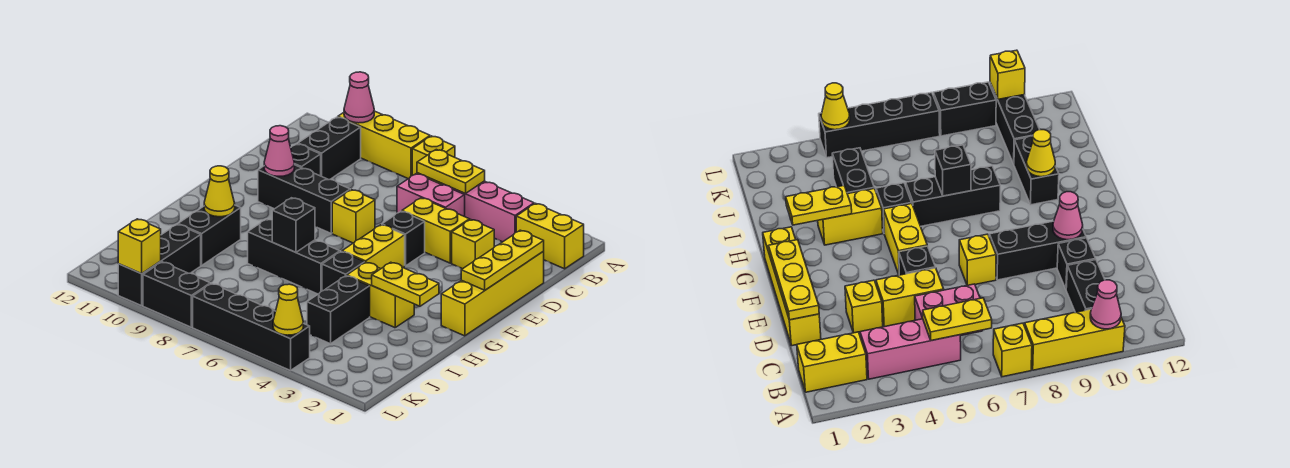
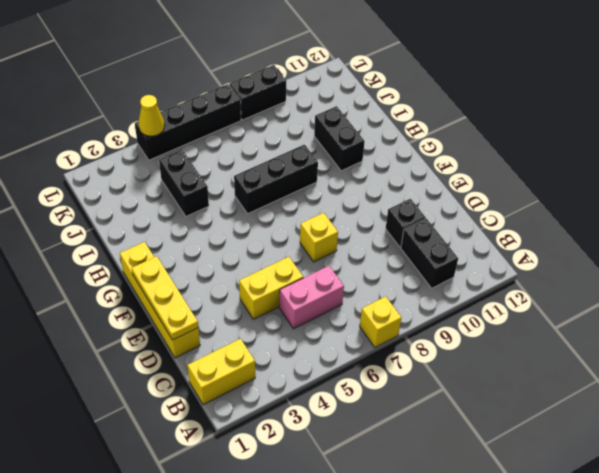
none -> yellow brick A8:A10 level 1
none -> pink brick B3:B5 level 1
none -> yellow brick D3 level 1
none -> black brick E5 level 1

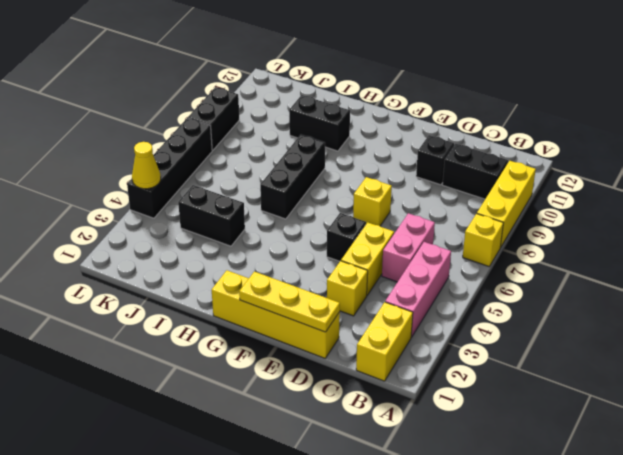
none -> black brick E8:E10 level 1
none -> yellow brick F5:G5 level 1
none -> yellow brick H3:H4 level 1
none -> black brick H5 level 1

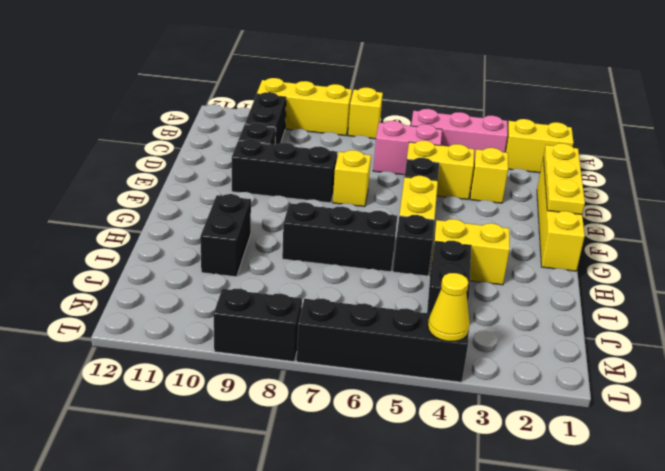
none -> black brick J10:L10 level 1
none -> pink cone A10 level 2
none -> yellow plate B5:B6 level 2
none -> pink cone E10 level 2

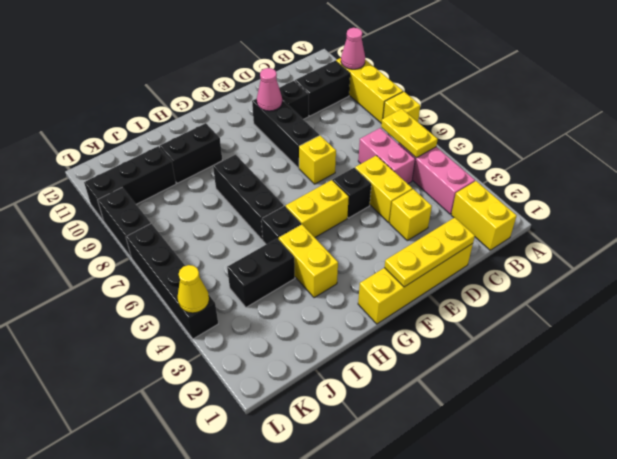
none -> yellow plate H2:H3 level 2
none -> black brick H7 level 2
none -> yellow cone H10 level 2
none -> yellow brick L10 level 2

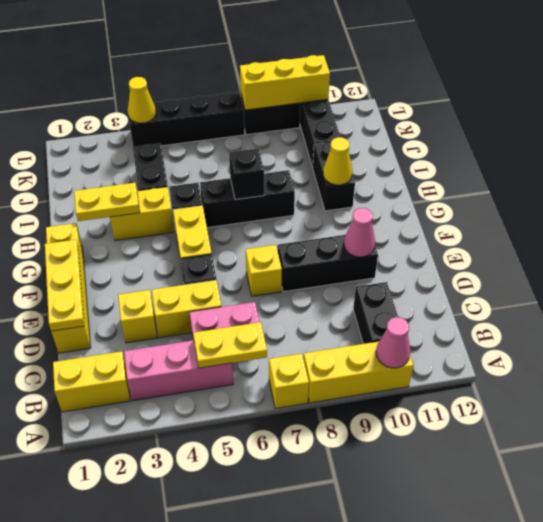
yellow brick L8:L10 level 2 -> yellow brick L10 level 2
none -> black brick D10 level 1

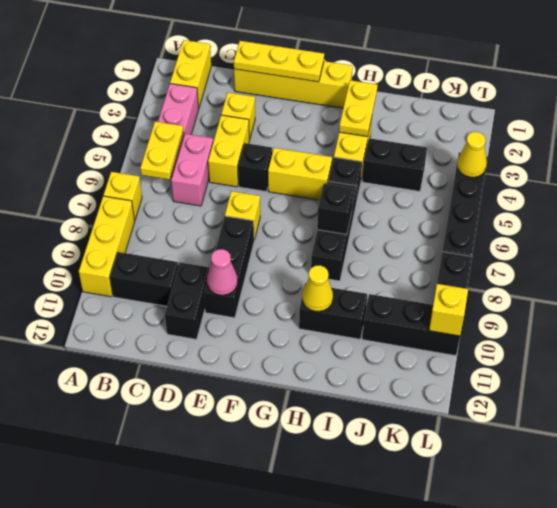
black brick D10:D11 level 1 -> black brick D10 level 1
none -> pink cone A10 level 2

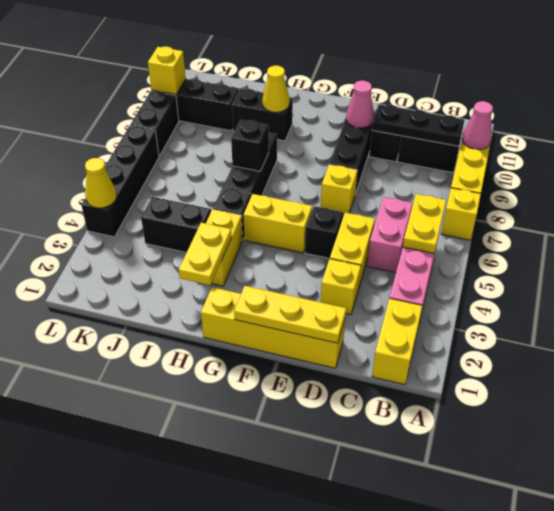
black plate B10:D10 level 2 -> none

